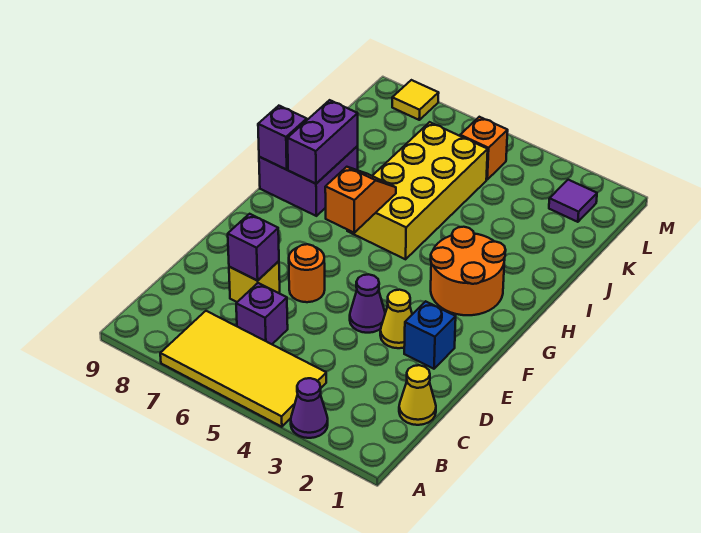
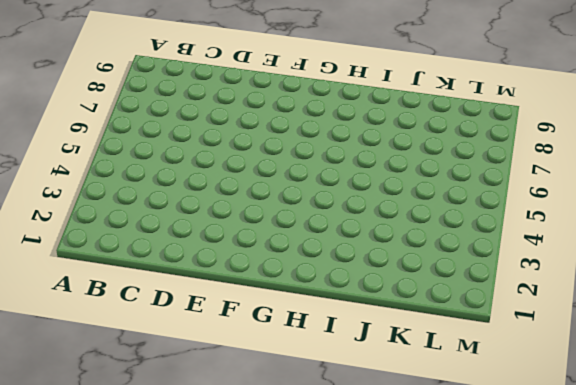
none -> purple cone A3 level 1
none -> yellow tile A4:B7 level 1
none -> yellow cone C1 level 1

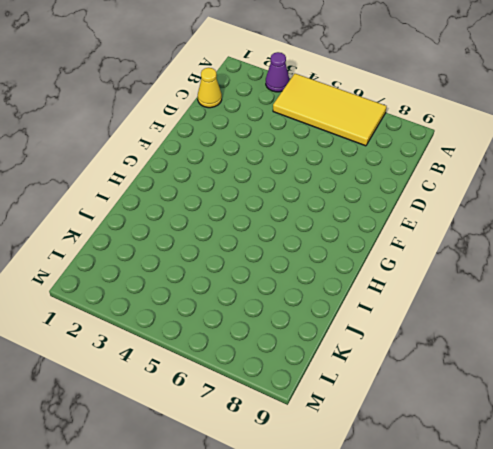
none -> purple brick C6 level 1
none -> yellow brick D7 level 1
none -> blue brick E2 level 1

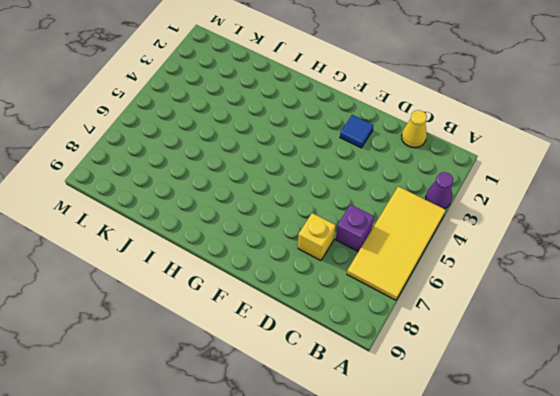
blue tile E2 level 1 -> blue brick E2 level 1
none -> yellow cone E3 level 1
none -> purple cone E4 level 1
none -> orange round brick E6 level 1

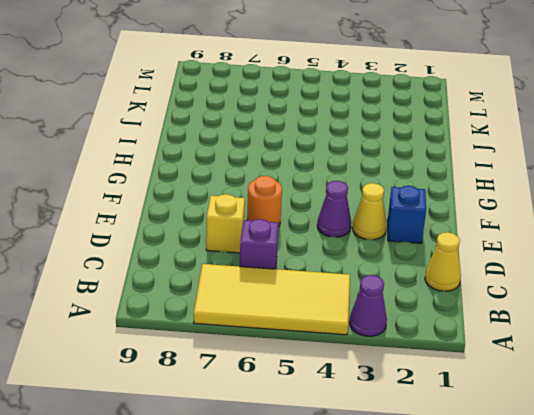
none -> orange round brick G2:H3 level 1
none -> yellow brick H5:K6 level 1
none -> purple brick H8:I9 level 1

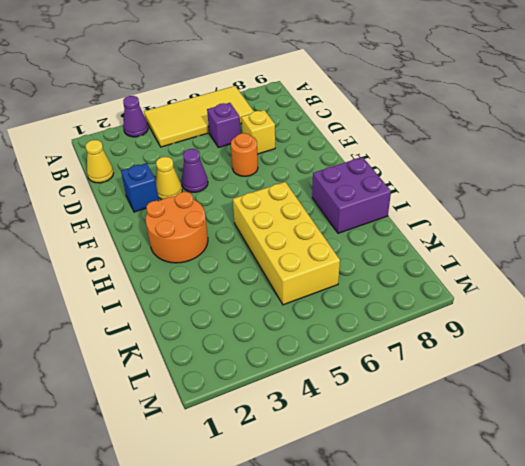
none -> purple tile L2 level 1
none -> orange brick L5 level 1
none -> yellow tile M8 level 1

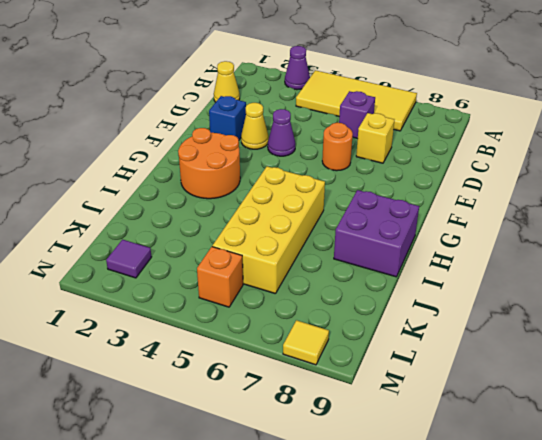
none -> purple brick D7 level 2
none -> orange slope G6:H6 level 2 top G
none -> purple brick H8:I8 level 2

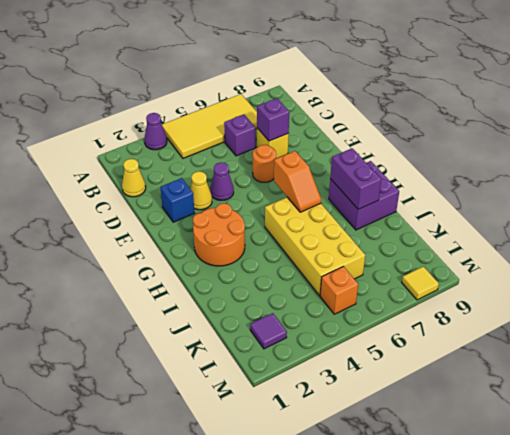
none -> purple brick H9 level 2

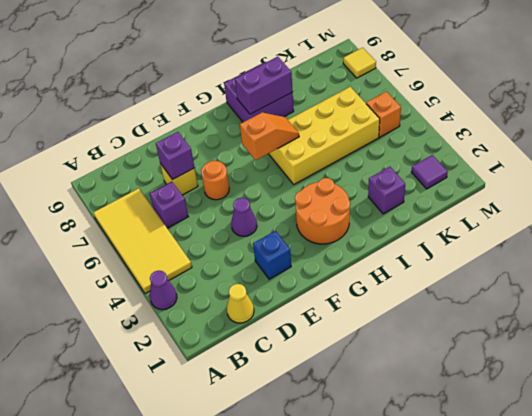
purple brick J2 level 1 -> purple brick H9 level 2
none -> yellow cone E3 level 1

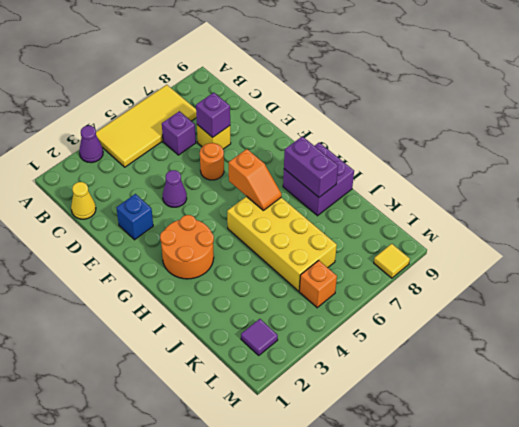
none -> yellow cone E3 level 1
none -> purple brick H9 level 2

